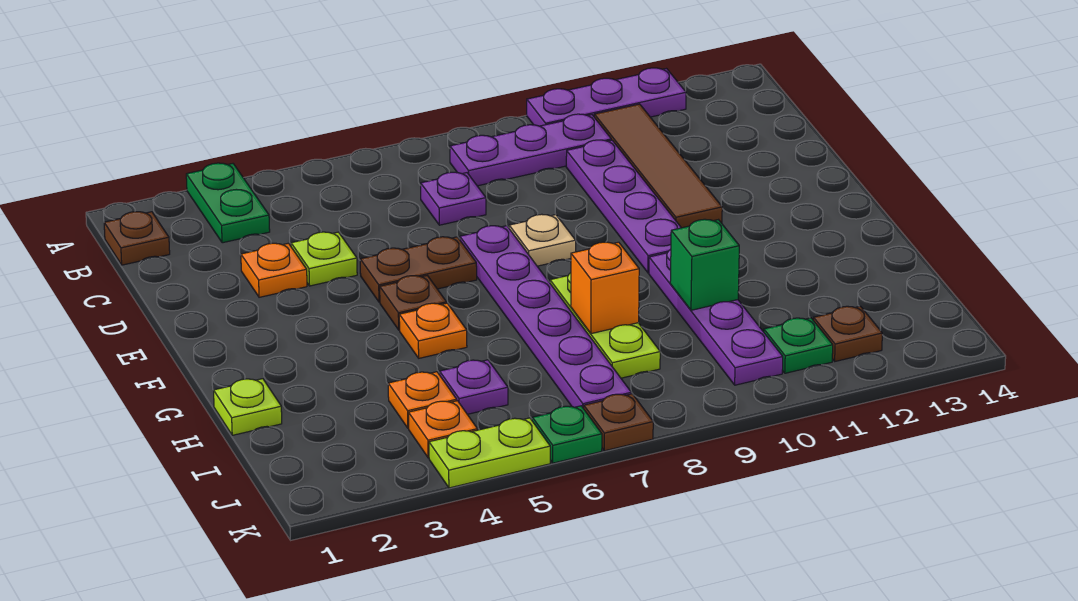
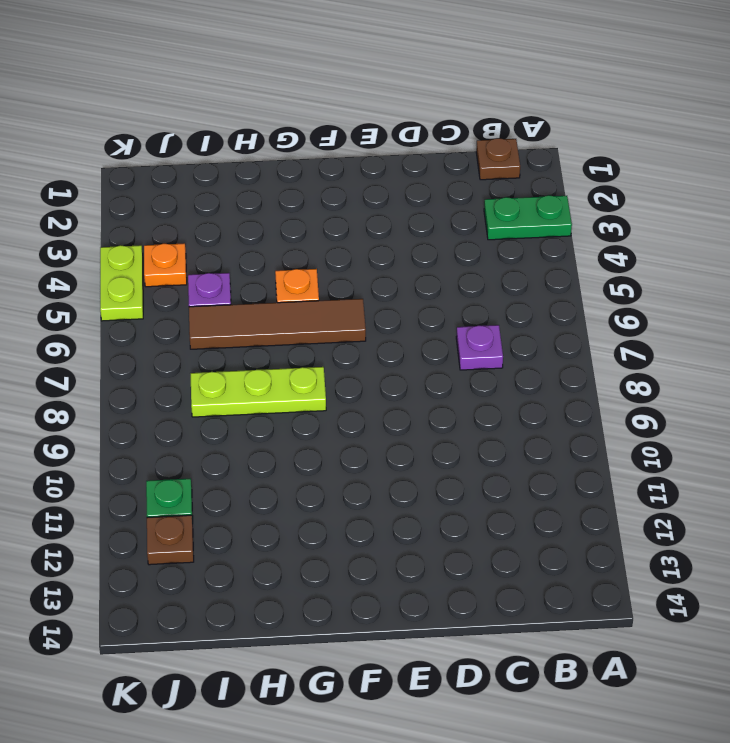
brown tile F6:I6 level 1 -> brown tile B11:E11 level 1
none -> purple plate A10:A12 level 1
none -> purple plate B8:B10 level 1
none -> purple plate C10:F10 level 1

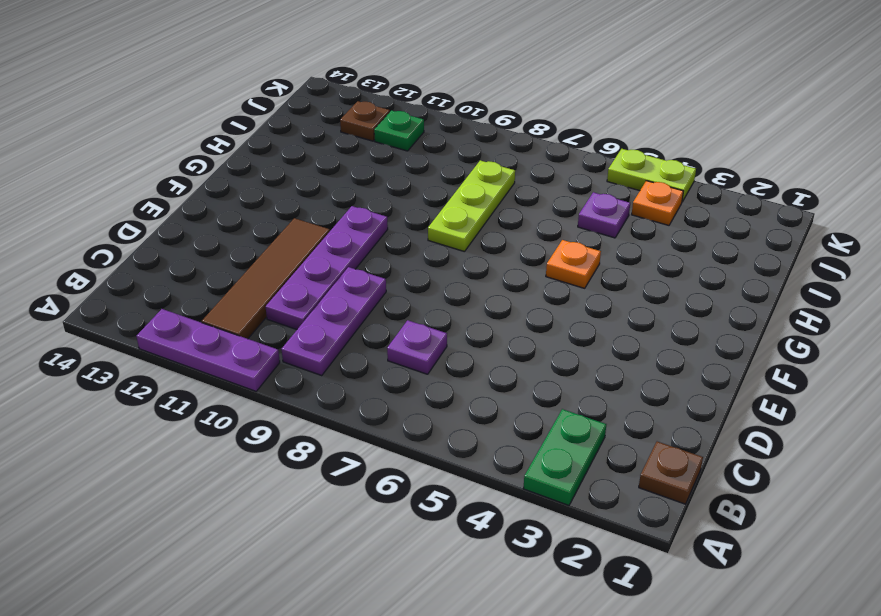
purple plate B9:D9 level 1 -> purple plate B8:B10 level 1
none -> orange plate D3 level 1
none -> lime plate D4 level 1
none -> brown plate E5:E6 level 1

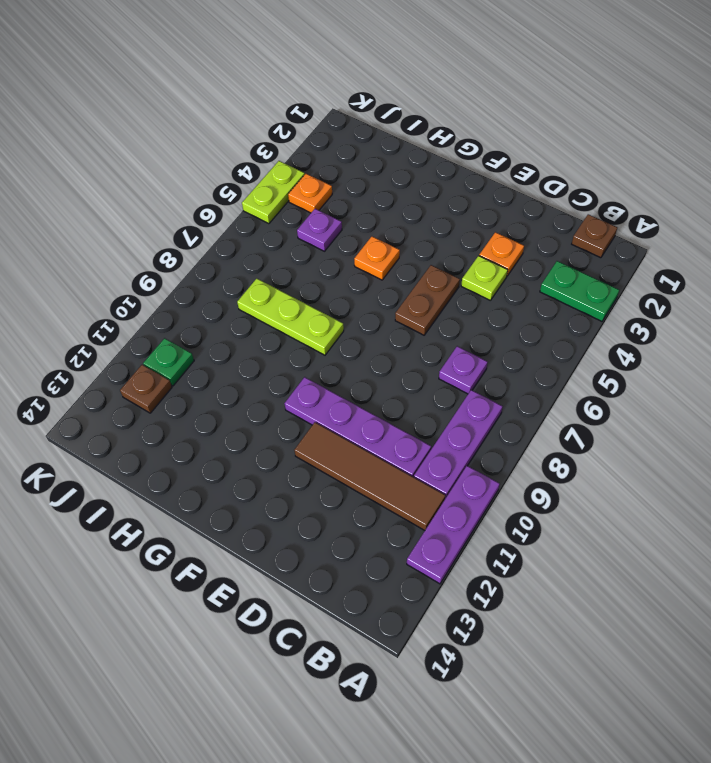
none -> purple plate E7:J7 level 1
none -> tan plate E8 level 1
none -> brown plate F5 level 1

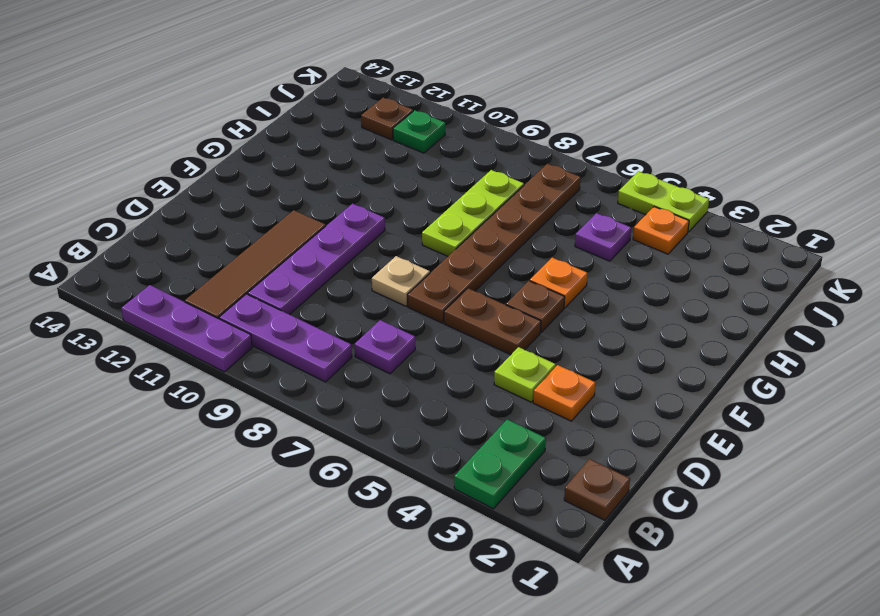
brown plate E7:J7 level 1 -> purple plate E7:J7 level 1
none -> purple plate G10:J10 level 1
none -> lime plate H1 level 1
none -> orange plate I4 level 1

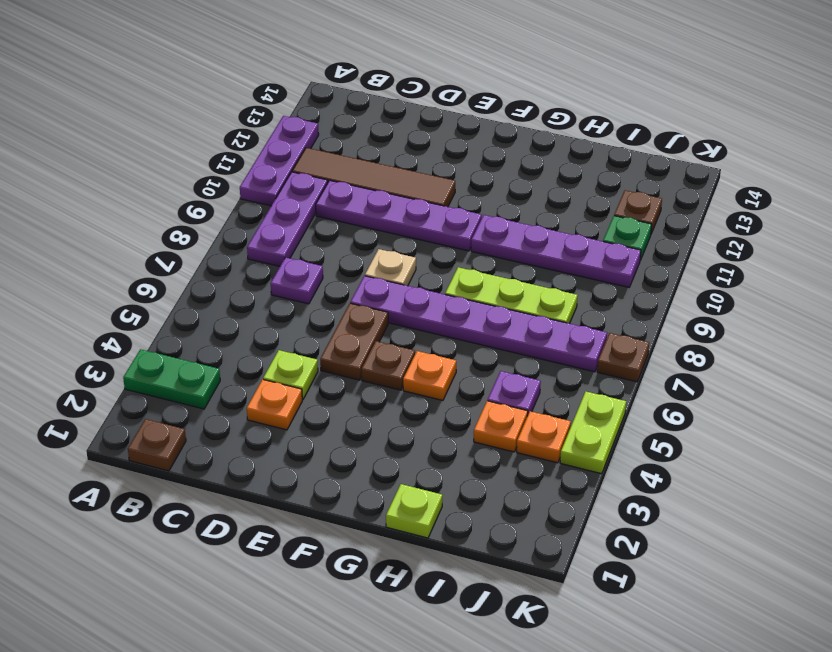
none -> green plate K6 level 1
none -> orange brick H8 level 2
none -> green brick H10 level 2

